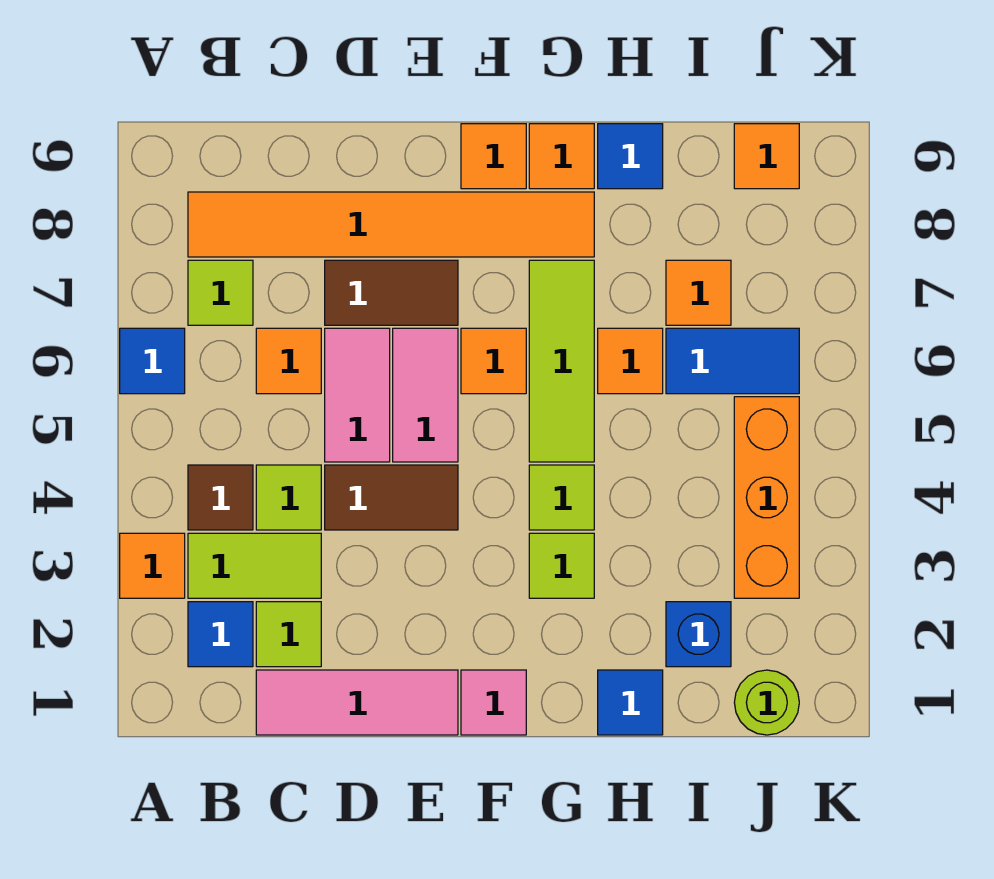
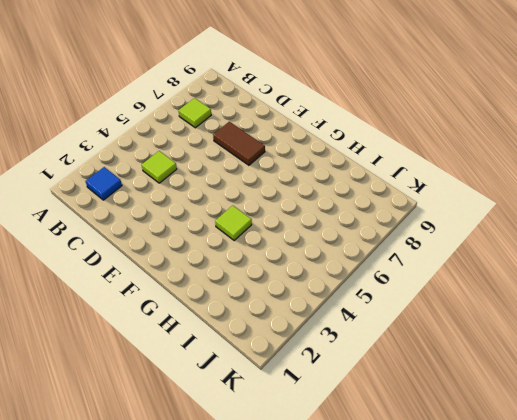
none -> orange tile A3 level 1
none -> blue tile A6 level 1
none -> lime tile B3:C3 level 1
none -> brown tile B4 level 1

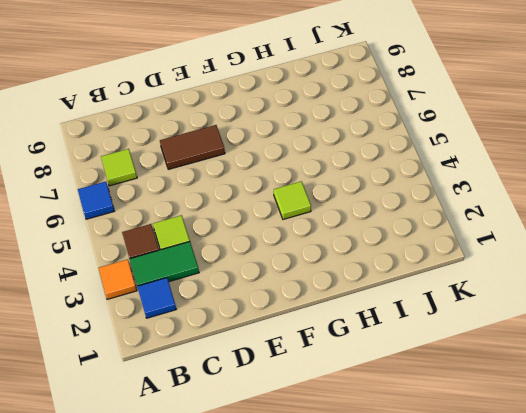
green tile B3:C3 level 1 -> lime tile B3:C3 level 1
none -> orange tile B8:G8 level 1
none -> pink tile C1:E1 level 1
none -> lime tile C2 level 1
none -> orange tile C6 level 1

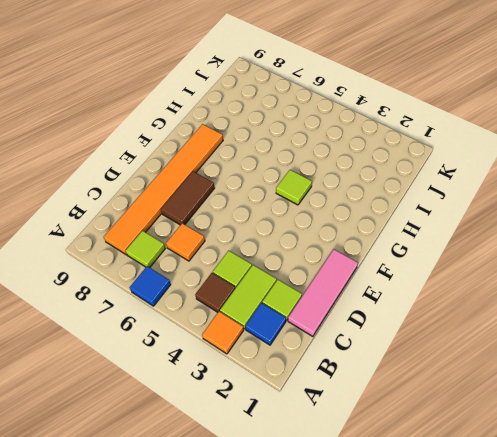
none -> brown tile D4:E4 level 1
none -> pink tile D5:D6 level 1
none -> pink tile E5:E6 level 1
none -> pink tile F1 level 1

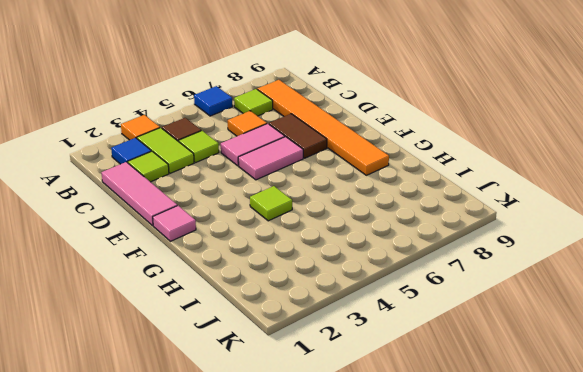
none -> brown tile D4:E4 level 1
none -> orange tile F6 level 1
none -> orange tile F9 level 1
none -> lime tile G3 level 1

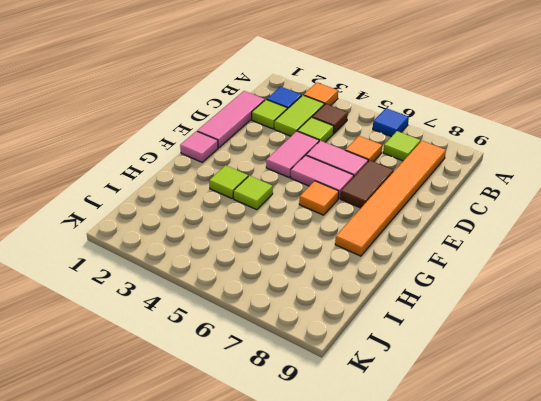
pink tile D4:E4 level 1 -> brown tile D4:E4 level 1
none -> orange tile F9 level 1
none -> lime tile G5:G7 level 1
none -> orange tile G9 level 1
none -> blue tile H1 level 1

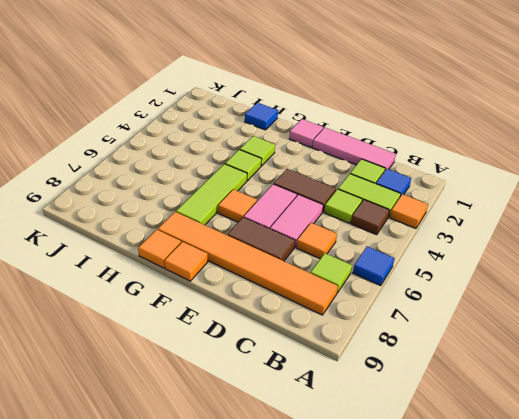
none -> orange tile H6 level 1
none -> blue tile H9 level 1
none -> blue brick I2 level 1
none -> blue tile I6:J6 level 1

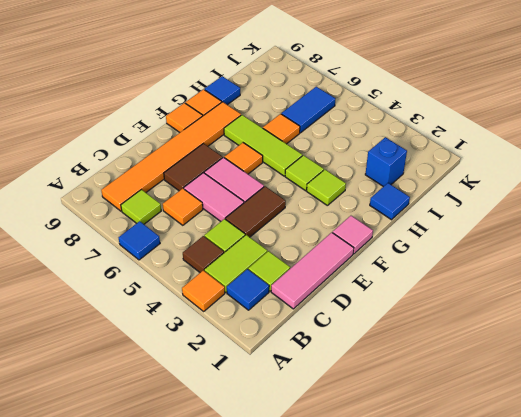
none -> orange tile I7 level 1
none -> lime round brick J1 level 1
none -> orange brick J3:J5 level 1
none -> orange tile J9 level 1

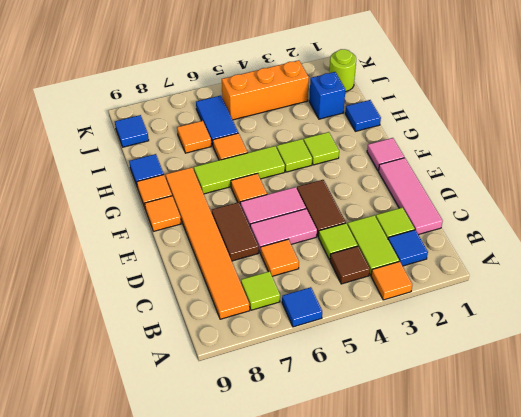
blue tile J9 level 1 -> orange tile J9 level 1

